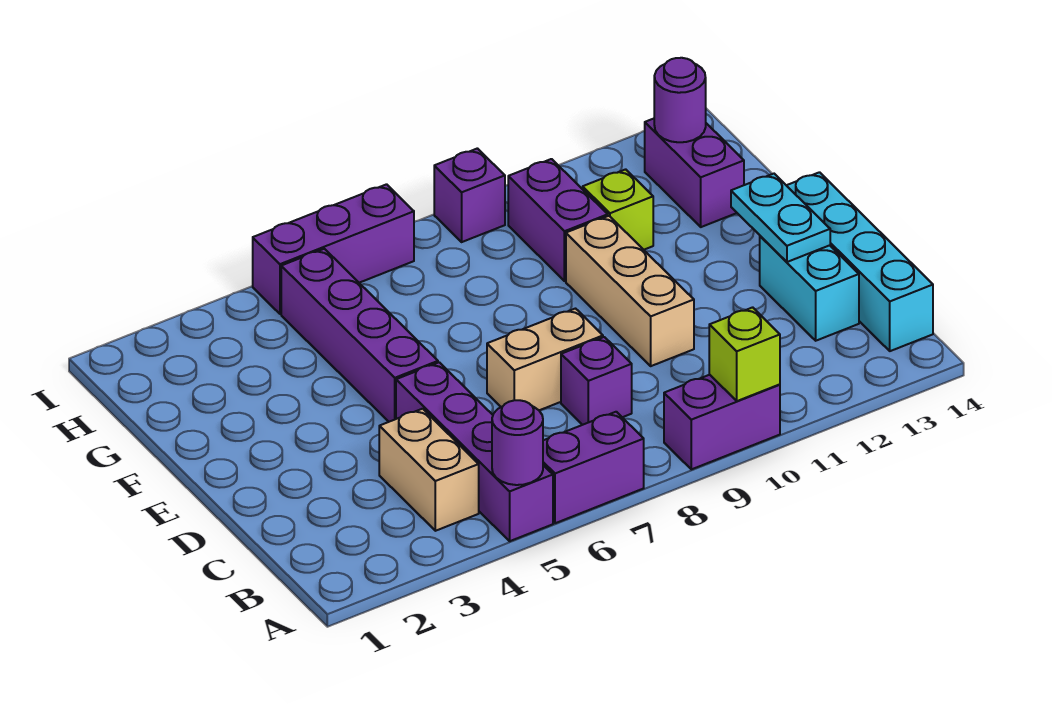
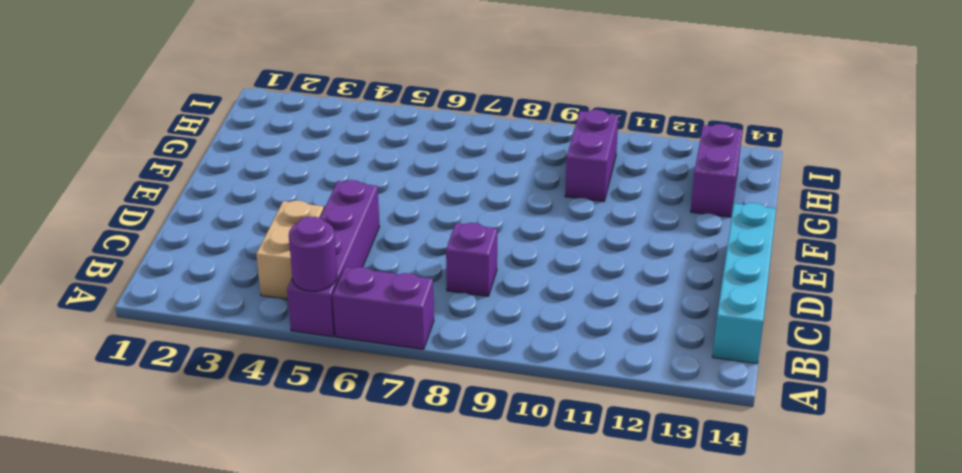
none -> purple brick A9:A10 level 1
none -> cyan brick C13:D13 level 1
none -> tan brick D7:D8 level 1

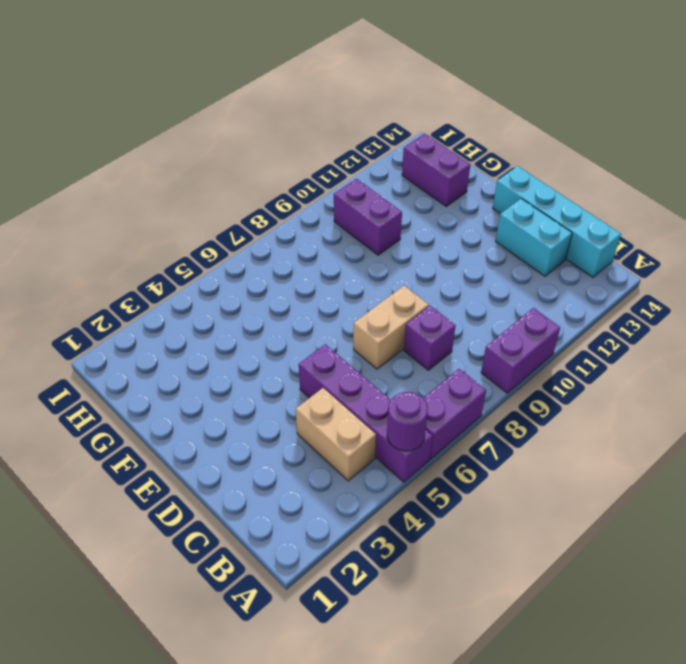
none -> tan brick D10:F10 level 1
none -> purple brick E5:H5 level 1
none -> lime brick G11 level 1

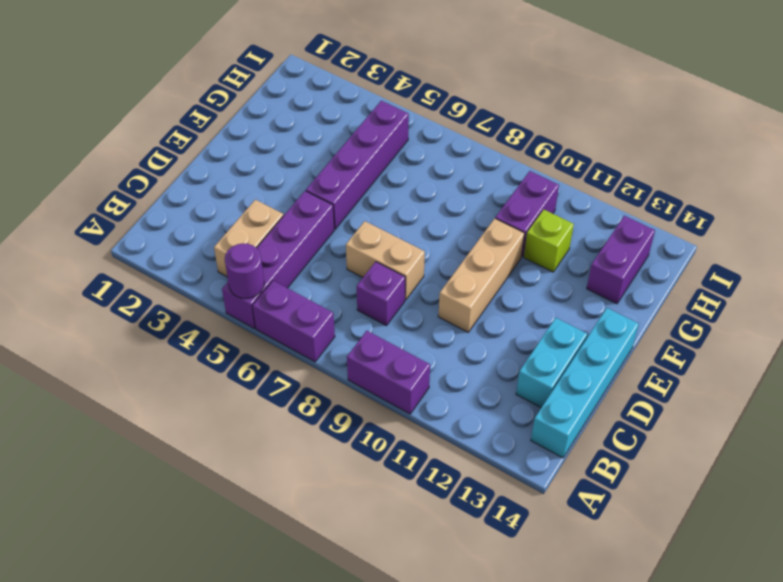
none -> purple brick I5:I7 level 1
none -> purple brick I9 level 1
none -> lime brick A10 level 2

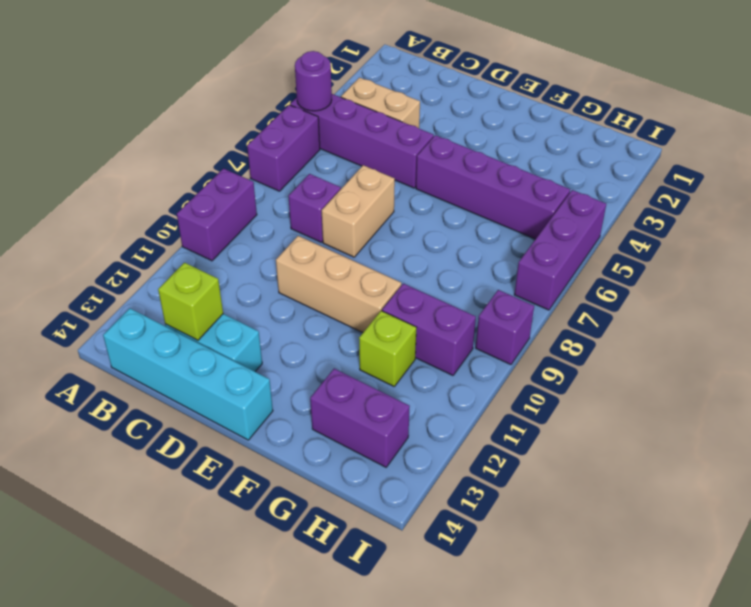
lime brick C13 level 2 -> lime brick A10 level 2
none -> cyan plate D13:E13 level 2
none -> purple round brick H13 level 2

